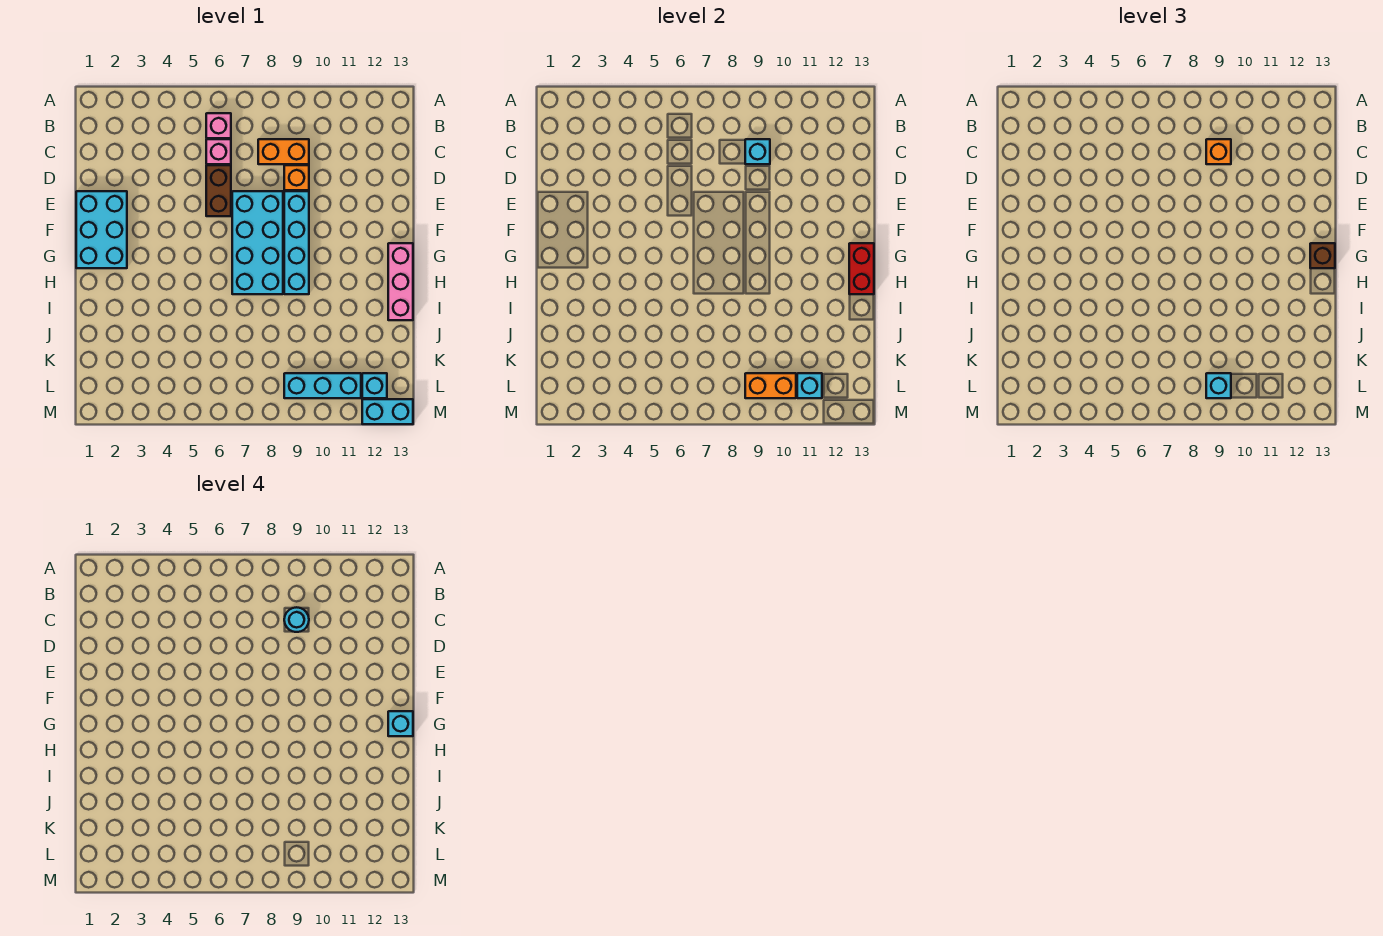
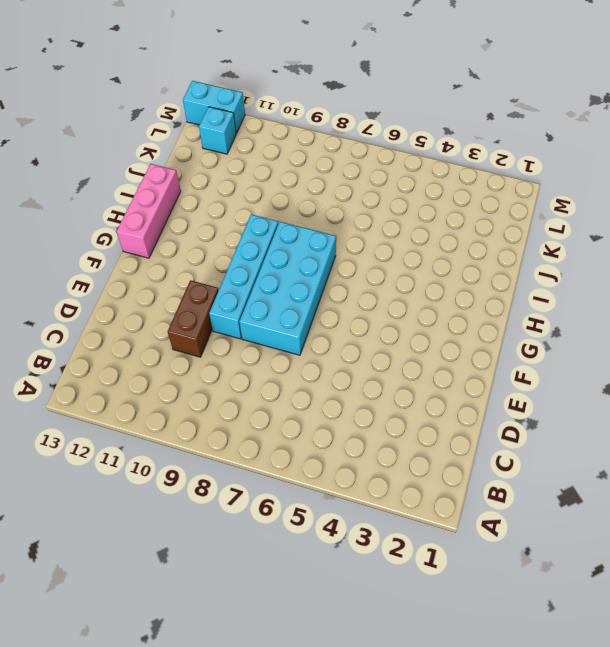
brown brick D10:E10 level 1 -> brown brick D6:E6 level 1
none -> pink brick B6 level 1
none -> pink brick C6 level 1
none -> orange brick C8:C9 level 1

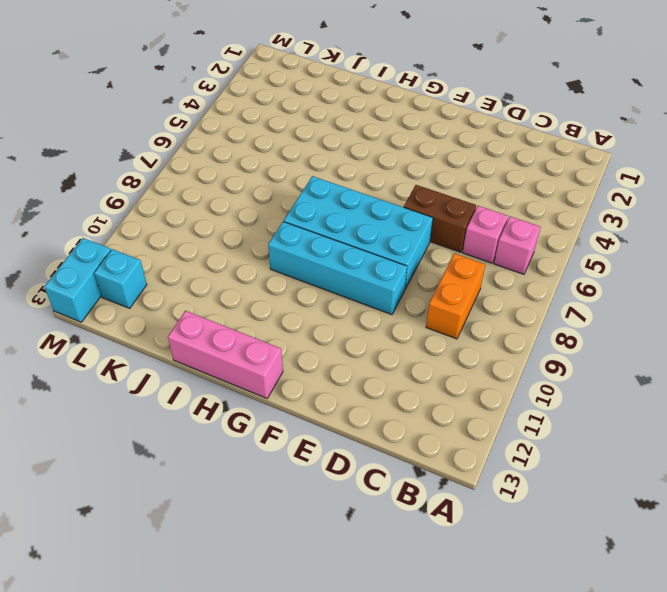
none -> orange brick D9 level 1
none -> cyan brick E1:G2 level 1
none -> cyan brick L9:L11 level 1

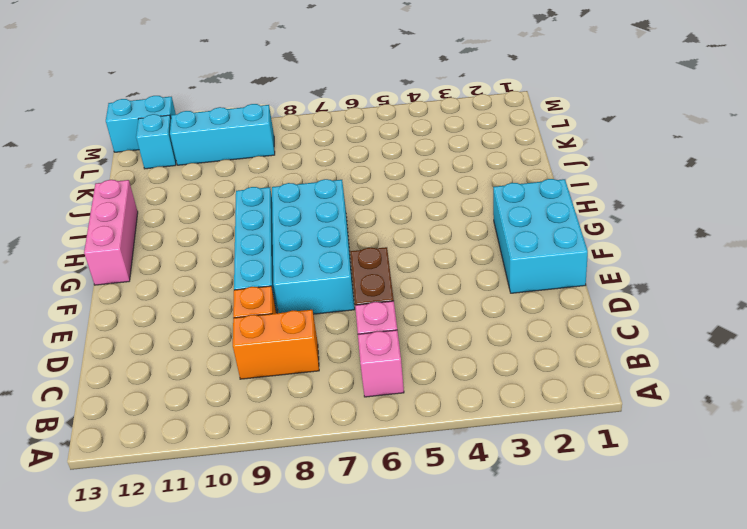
none -> cyan brick C9 level 2
none -> red brick G13:H13 level 2
none -> orange brick L9:L10 level 2

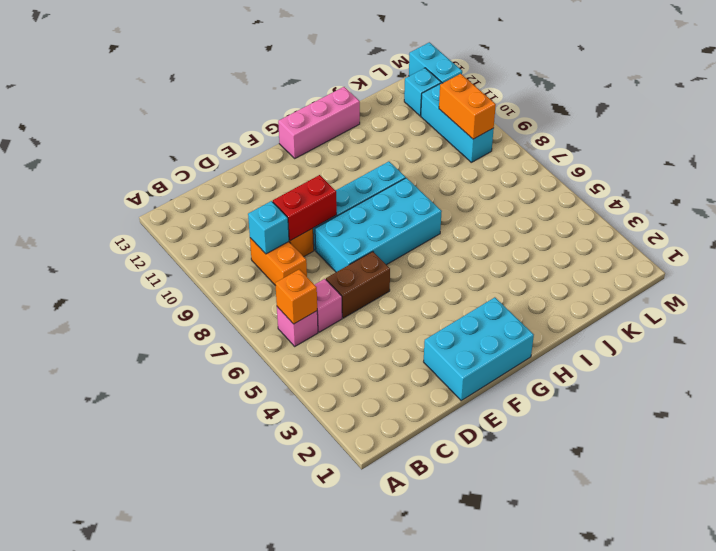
orange brick B6 level 2 -> orange brick C9 level 3
red brick D9:E9 level 2 -> red brick G13:H13 level 2
none -> cyan brick L11 level 2
none -> brown brick G13 level 3
none -> cyan brick L9 level 3

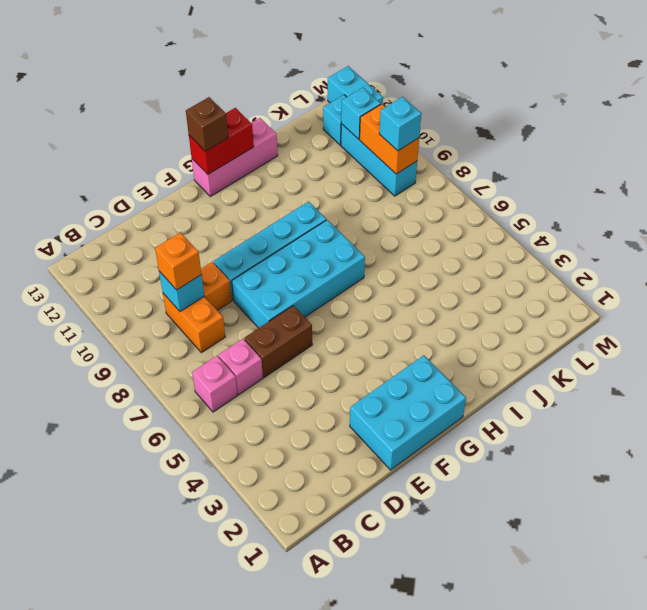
none -> cyan round brick C9 level 4
none -> cyan brick G13 level 4

